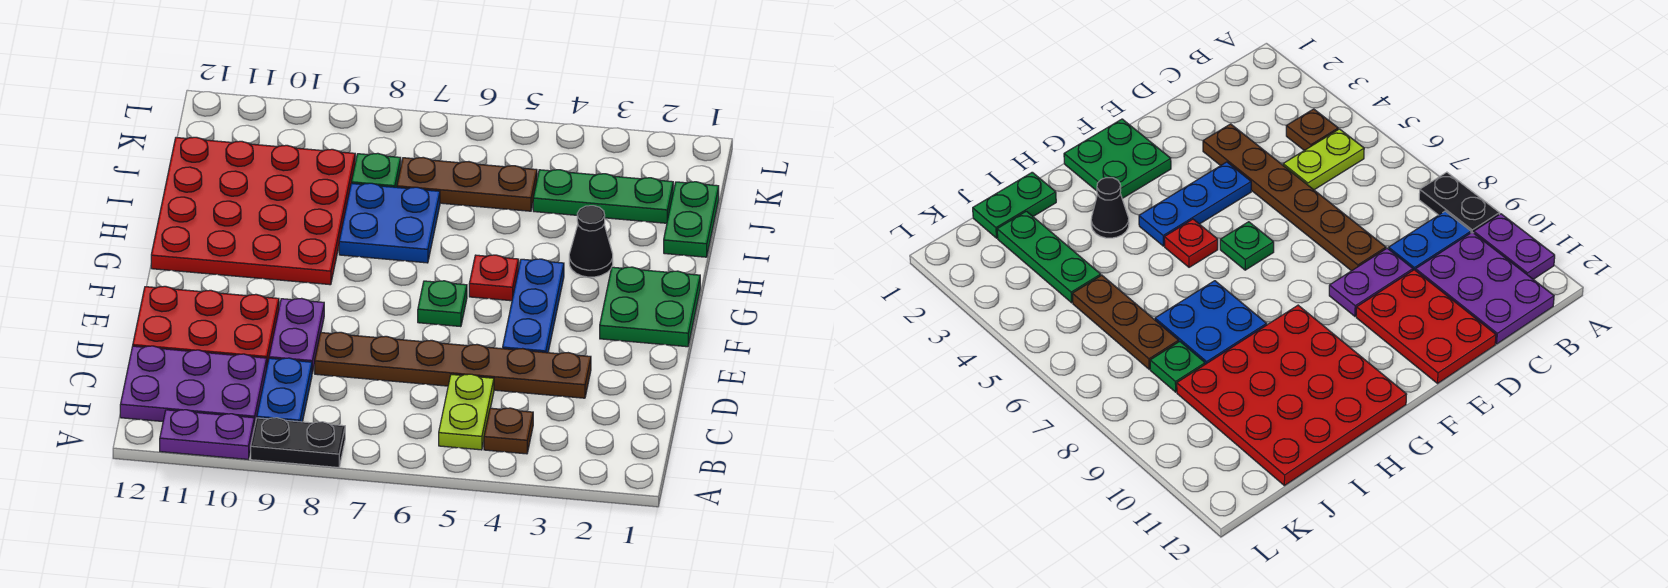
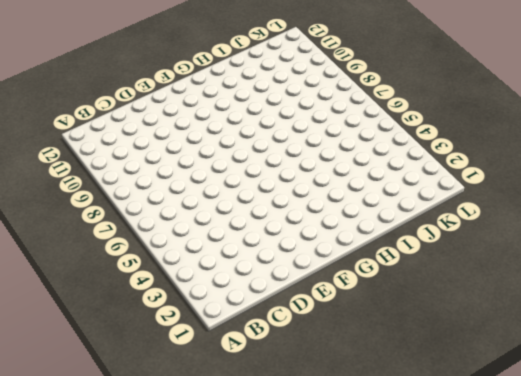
none -> black plate A8:A9 level 1
none -> purple plate A10:A11 level 1
none -> brown plate B4 level 1

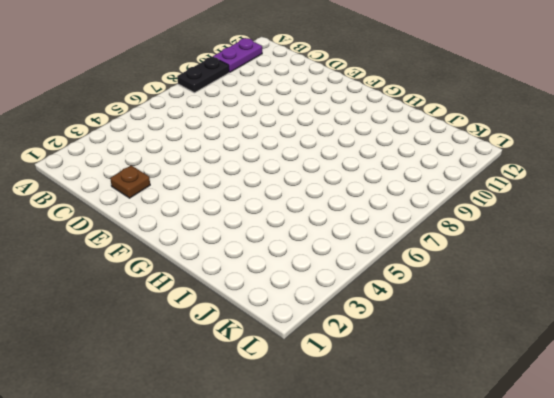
brown plate D2 level 1 -> brown plate B4 level 1
none -> lime plate B5:C5 level 1
none -> blue plate B9:C9 level 1
none -> purple plate B10:C12 level 1

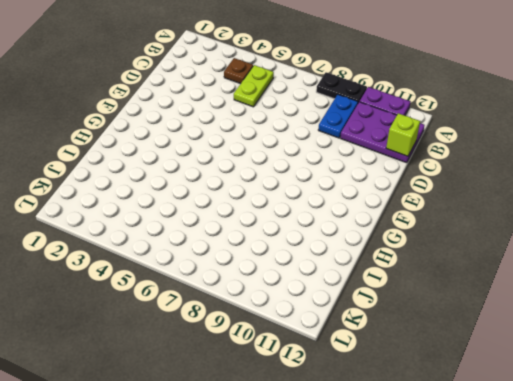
lime brick C12 level 2 -> none
none -> brown plate D3:D8 level 1
none -> purple plate D9:E9 level 1
none -> red plate D10:E12 level 1

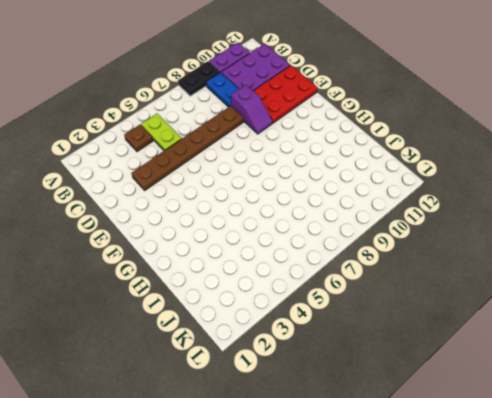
purple slope D9:E9 level 1 top D -> purple plate D9:E9 level 1
none -> blue plate E4:G4 level 1
none -> green plate F1:G2 level 1
none -> green plate F6 level 1

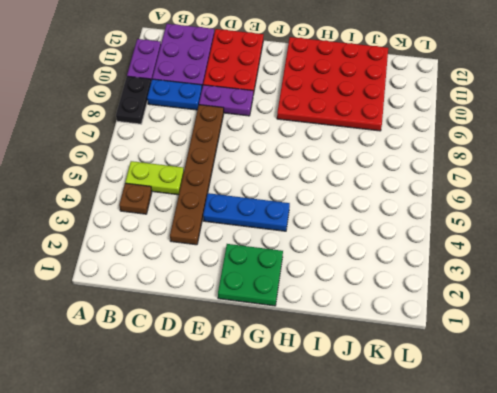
none -> green plate F6 level 1
none -> red plate G5 level 1
none -> black cone H3 level 1

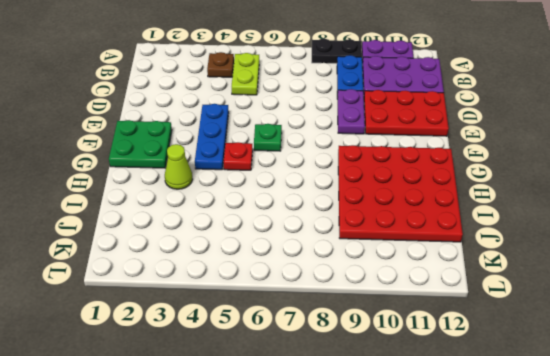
lime cone H3 level 1 -> black cone H3 level 1
none -> brown plate D3:D8 level 1
none -> blue plate H7:I8 level 1
none -> green plate I1:J1 level 1

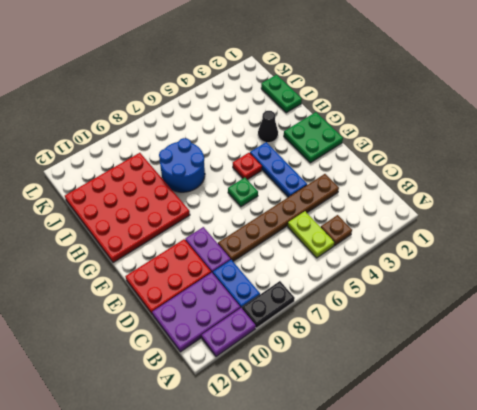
blue round brick H7:I8 level 1 -> blue plate H7:I8 level 1
none -> green plate J2:J4 level 1
none -> brown plate J5:J7 level 1
none -> green plate J8 level 1

